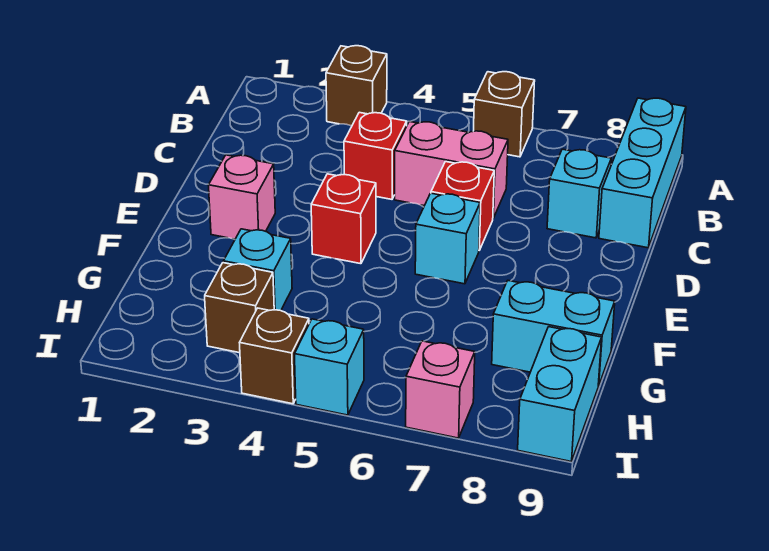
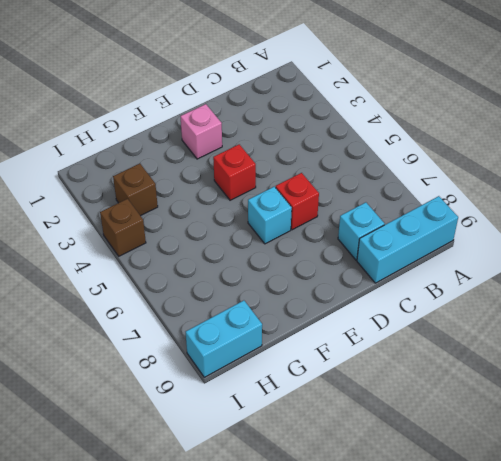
none -> brown brick A3 level 1
none -> brown brick A6 level 1
none -> red brick C4 level 1

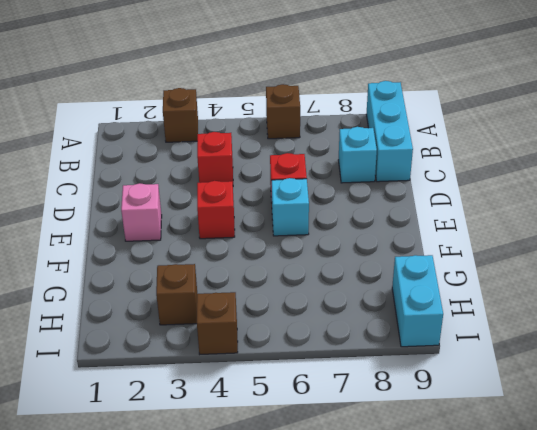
none -> pink brick C5:C6 level 1
none -> cyan brick G3 level 1
none -> cyan brick G8:G9 level 1

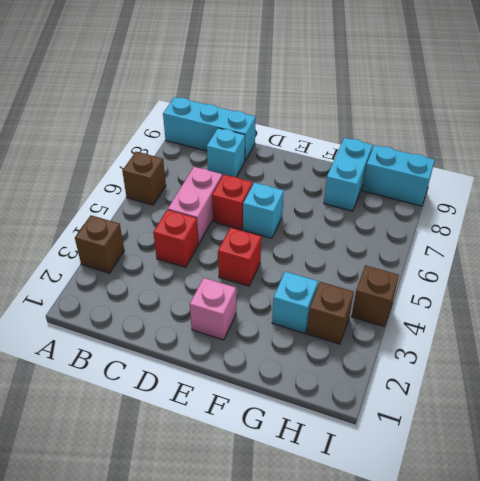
none -> cyan brick I5 level 1
none -> pink brick I7 level 1

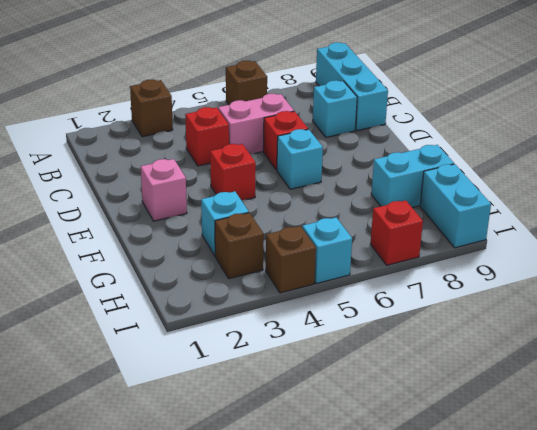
red brick I7 level 1 -> pink brick I7 level 1

